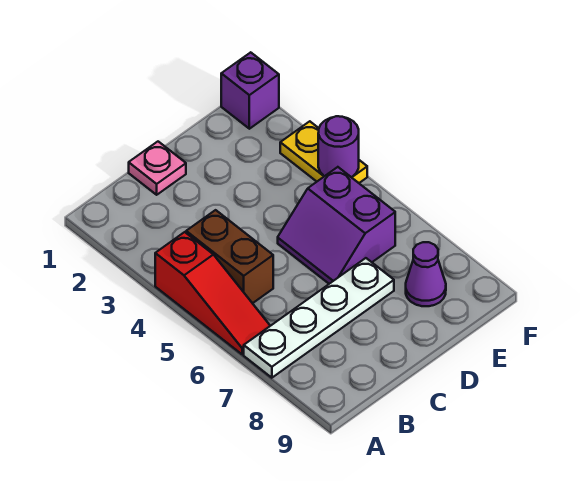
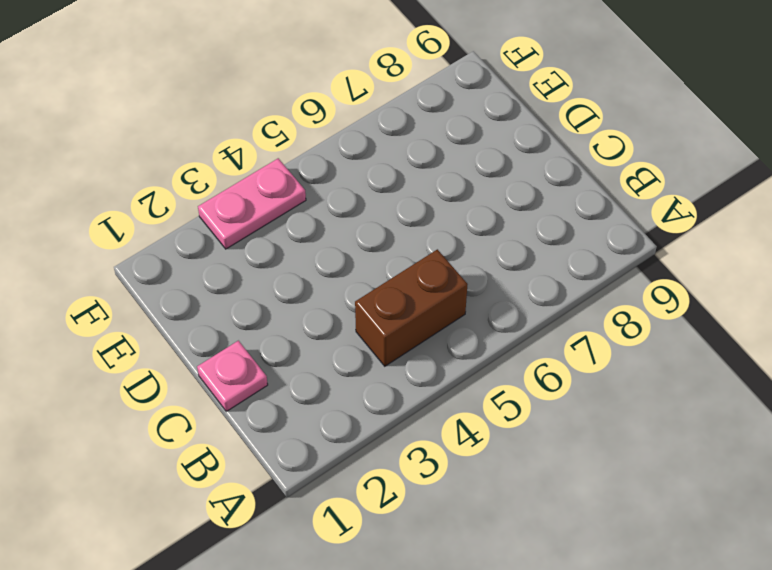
pink plate F3:F4 level 1 -> yellow plate F3:F4 level 1
none -> red slope A4:A6 level 1 top 4
none -> white plate A7:D7 level 1

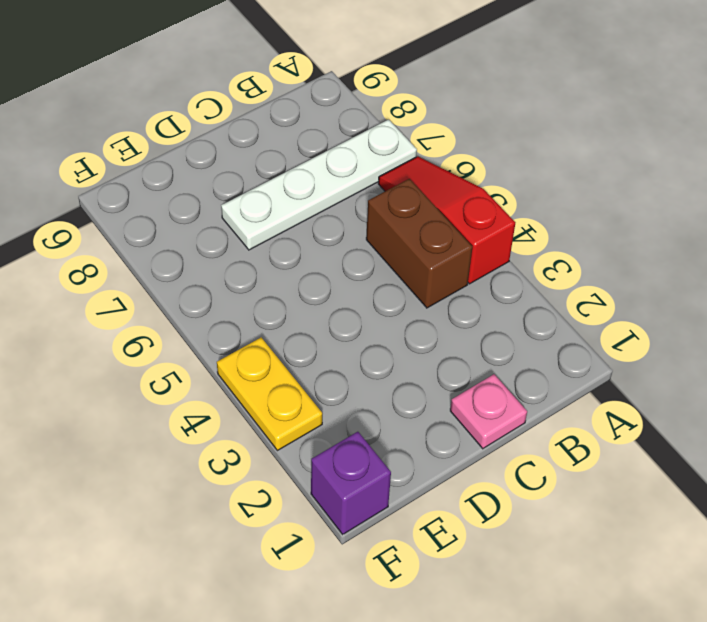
none -> purple slope D5:E6 level 1 top E
none -> purple cone E8 level 1

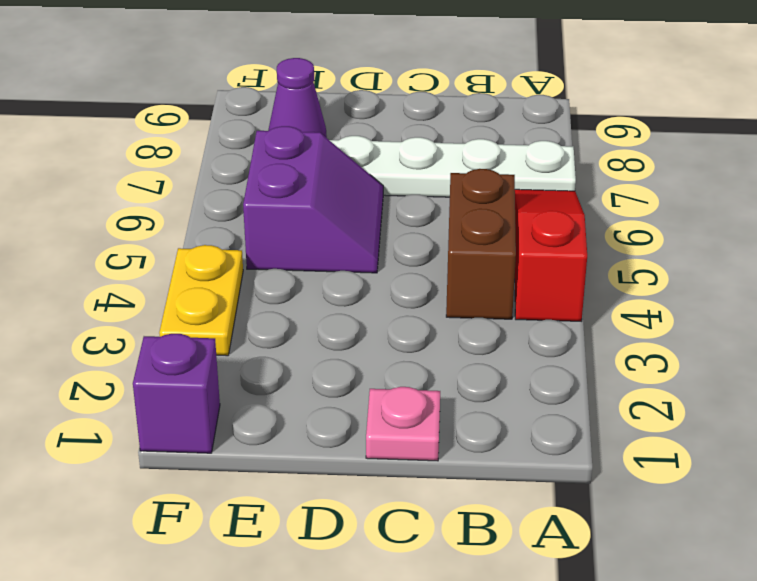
none -> purple round brick F4 level 2

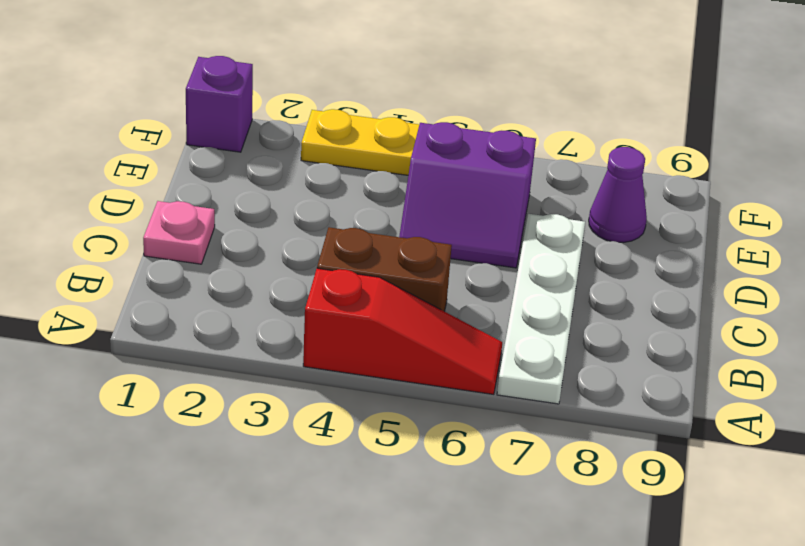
none -> purple round brick F4 level 2

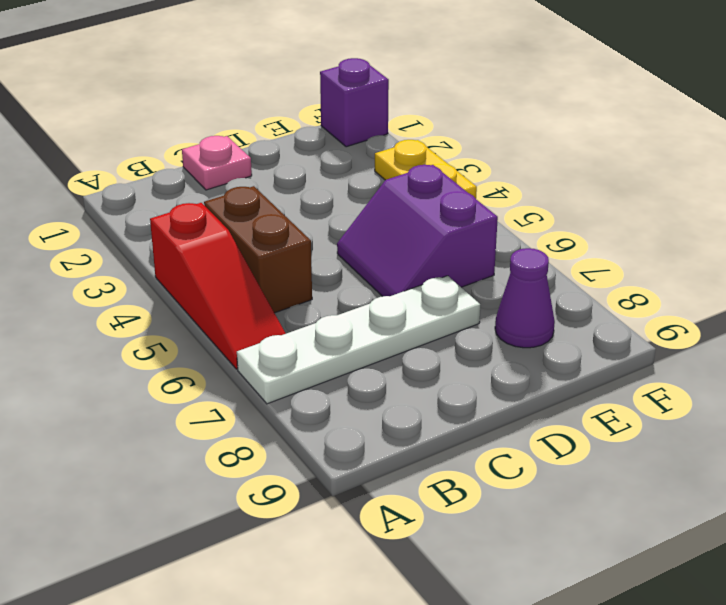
none -> purple round brick F4 level 2

